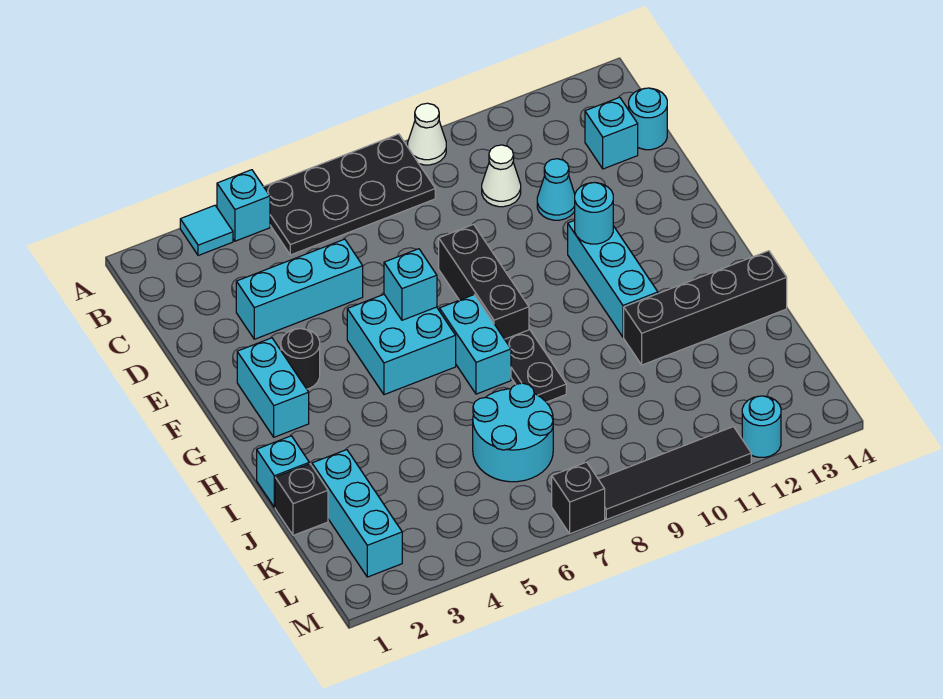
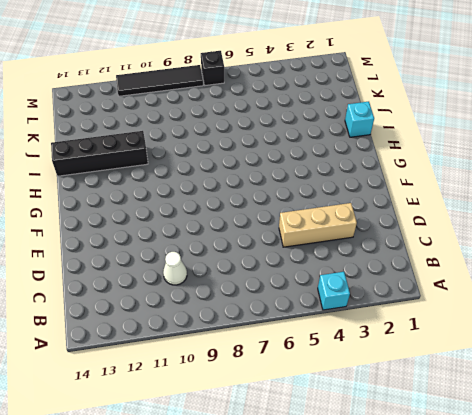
tan brick D3:D5 level 1 -> cyan brick D3:D5 level 1
none -> cyan tile A3 level 1
none -> black plate A5:B8 level 1
none -> white cone A9 level 1

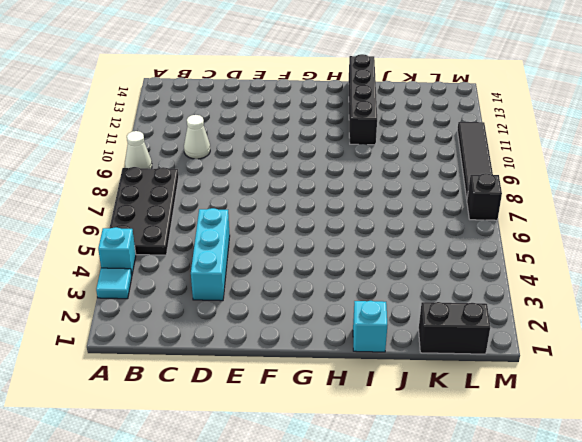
black brick K1:L1 level 1 -> none
none -> cyan brick C13 level 1
none -> cyan round brick C14 level 1
none -> cyan cone D11 level 1

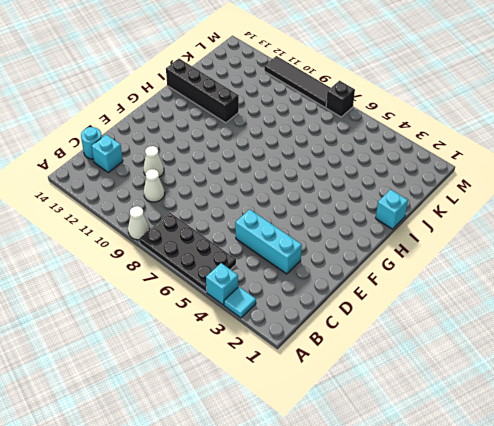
white cone D11 level 1 -> cyan cone D11 level 1
none -> black brick E8:G8 level 1
none -> cyan brick F2:G2 level 1
none -> black round brick F3 level 1

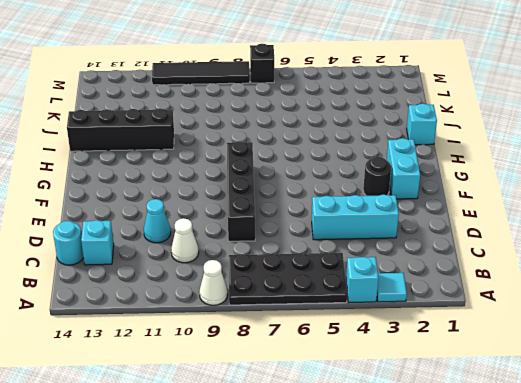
black brick D8:G8 level 1 -> black brick E8:G8 level 1
none -> cyan brick F5:G6 level 1
none -> cyan brick F11:H11 level 1
none -> cyan brick G7:H7 level 1

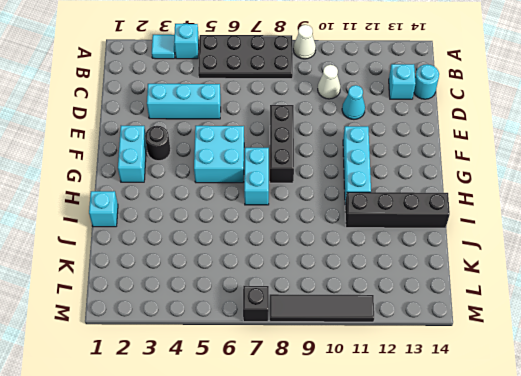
none -> black plate H8:I8 level 1
none -> black brick J1 level 1
none -> cyan brick J2:L2 level 1

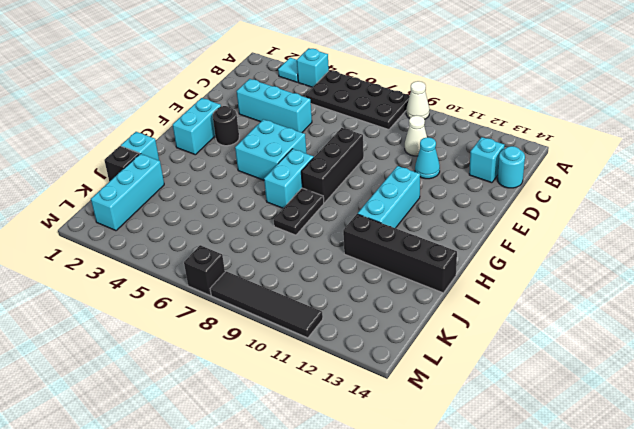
none -> cyan round brick J6:K7 level 1
none -> cyan round brick M12 level 1
none -> cyan brick F6 level 2

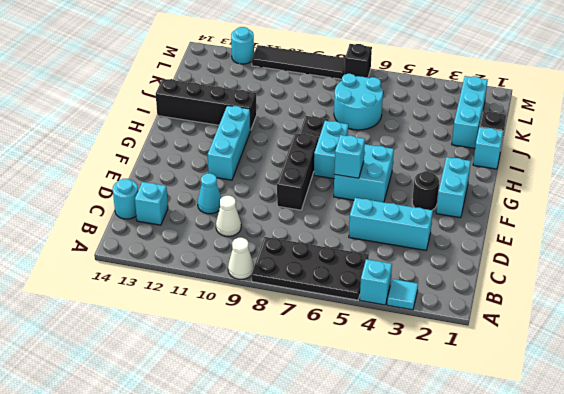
none -> cyan round brick F11 level 2

